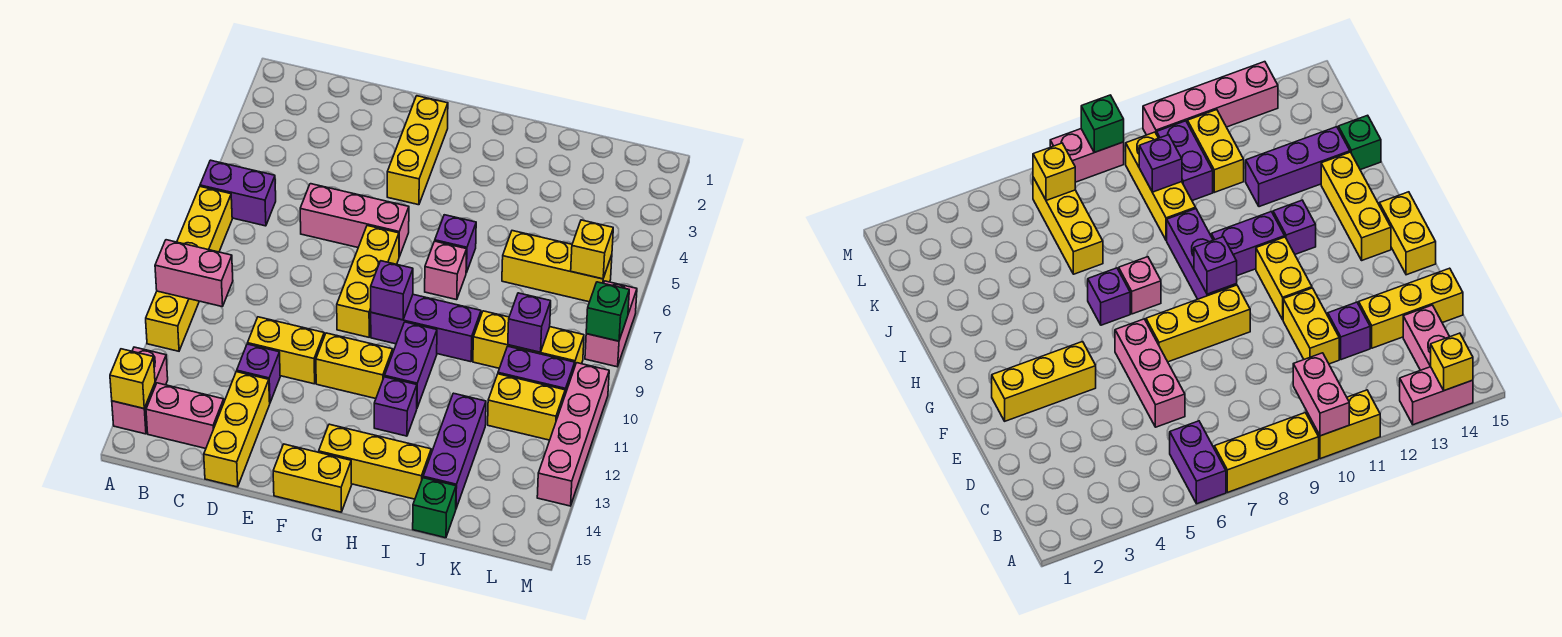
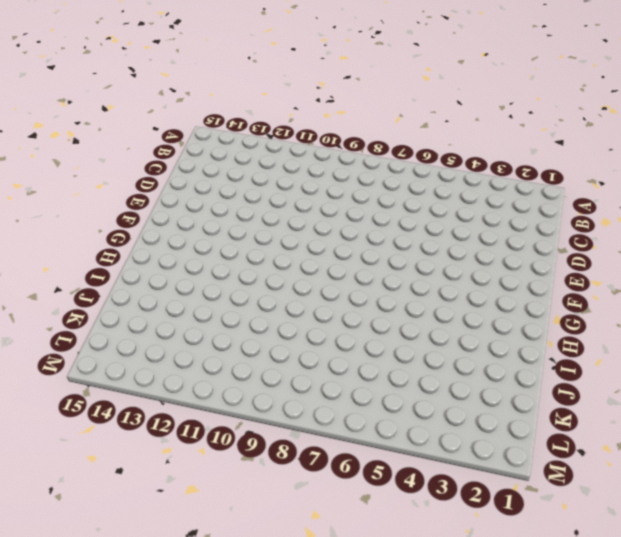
none -> purple brick A6:B6 level 1
none -> yellow brick A7:A9 level 1
none -> yellow brick A10:A11 level 1
none -> pink brick A13:A14 level 1

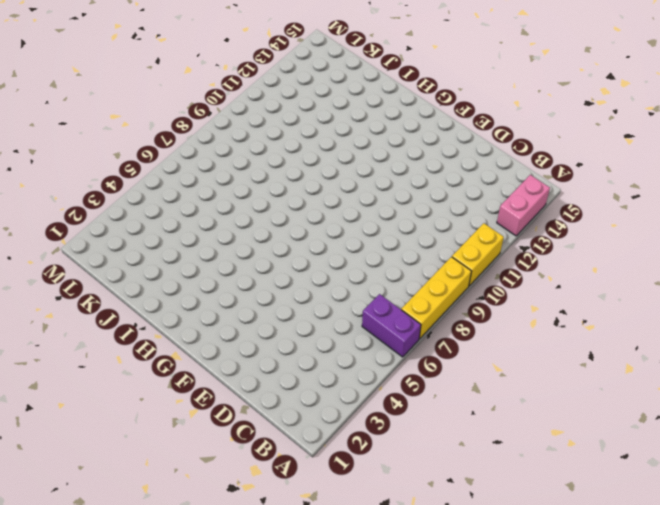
none -> pink brick B14:C14 level 1
none -> pink brick D6:F6 level 1
none -> yellow brick D11:E11 level 1
none -> purple brick D12 level 1

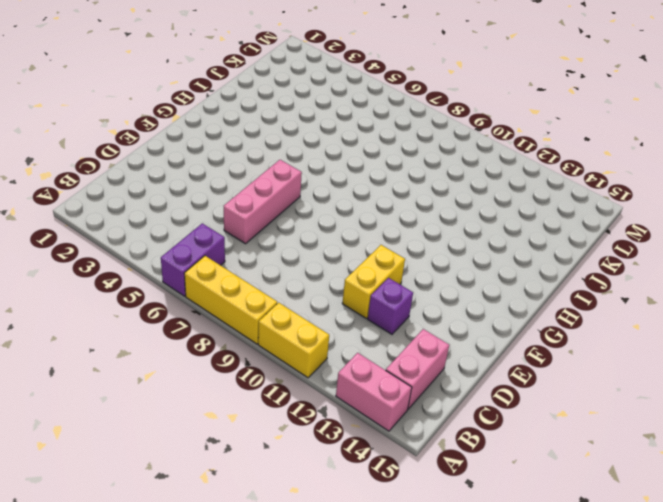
none -> yellow brick D13:D15 level 1
none -> yellow brick F2:F4 level 1
none -> yellow brick F7:F9 level 1
none -> yellow brick F11:G11 level 1

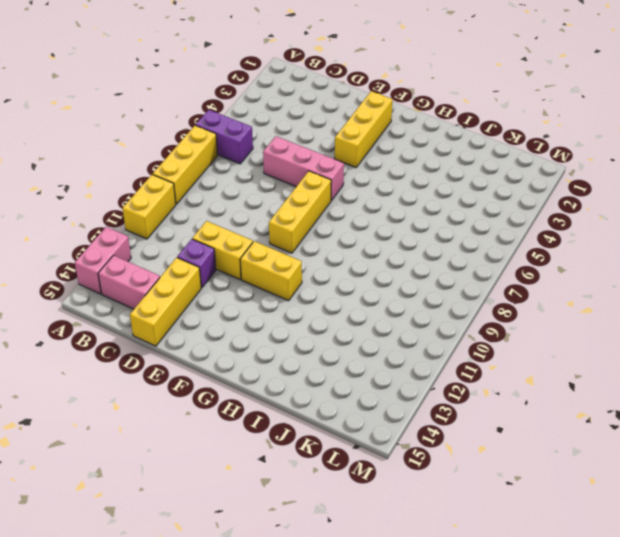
none -> yellow brick F15:G15 level 1
none -> purple brick G9:I9 level 1
none -> yellow brick G14:I14 level 1
none -> purple brick H6 level 1

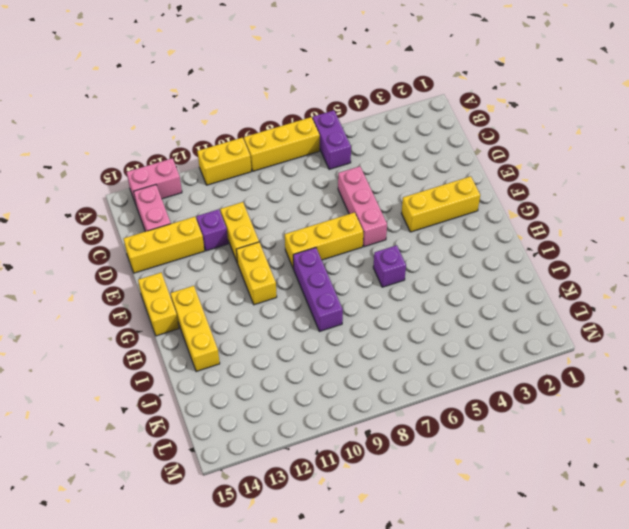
none -> pink brick H7 level 1
none -> purple brick H10:H11 level 1
none -> purple brick H12 level 1
none -> yellow brick J6:L6 level 1

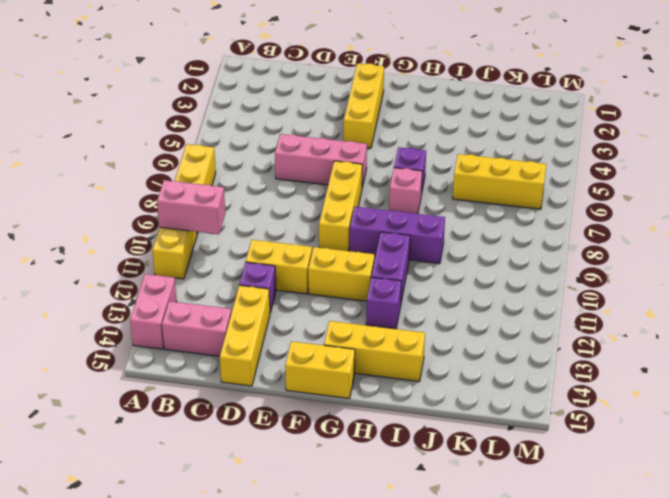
none -> purple brick A6:B6 level 1
none -> yellow brick J9:L9 level 1
none -> purple brick J12:J14 level 1
none -> green brick J15 level 1

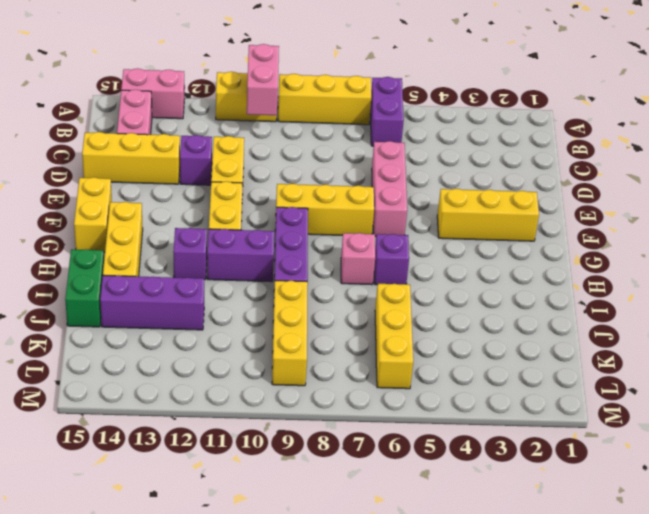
green brick I15:J15 level 1 -> green brick J15 level 1
none -> purple brick K10:L10 level 1
none -> yellow brick K11:L11 level 1
none -> pink brick M7:M8 level 1
none -> pink brick M10:M13 level 1

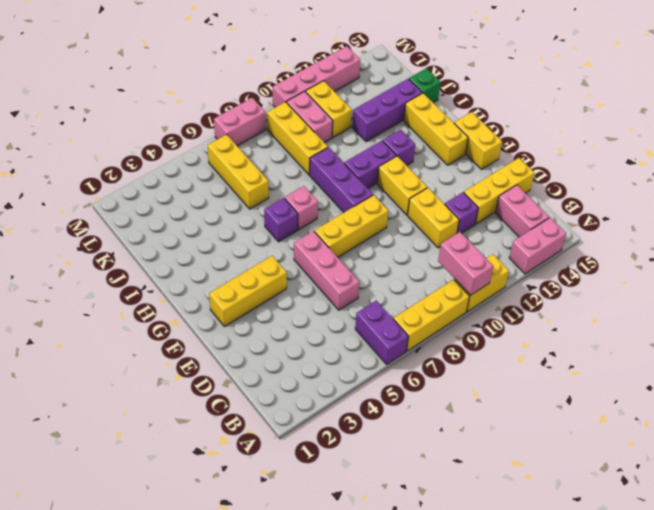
pink brick K10:L10 level 1 -> purple brick K10:L10 level 1
none -> yellow brick A14 level 2
none -> purple brick G9 level 2
none -> purple brick K9 level 2
none -> yellow brick L6 level 2

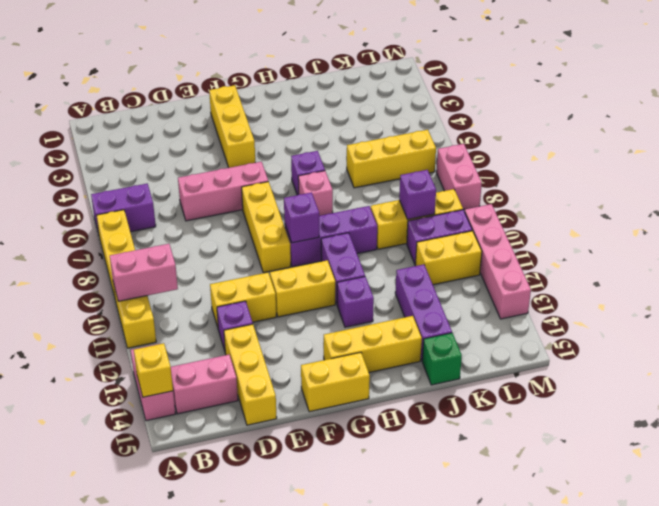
none -> yellow brick L6 level 2
none -> green brick M8 level 2

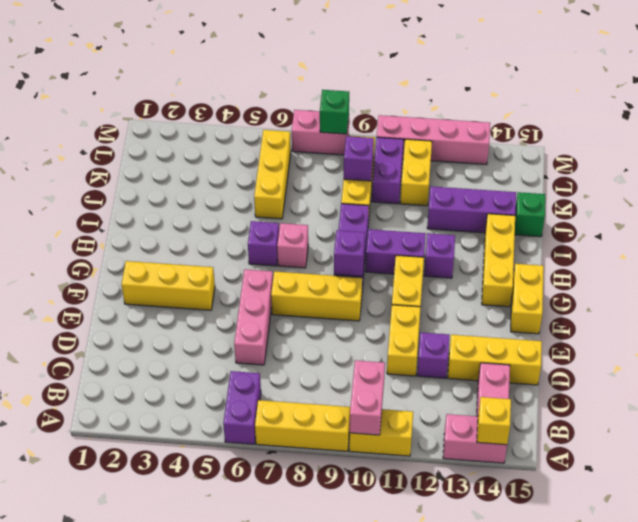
none -> yellow brick L6 level 2

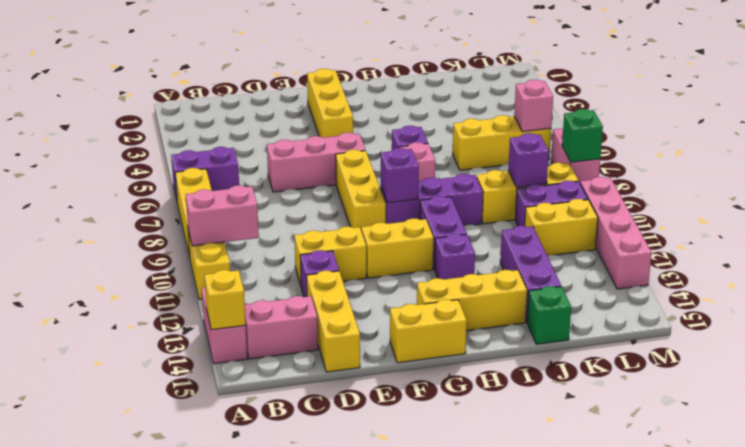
pink brick L6 level 2 -> yellow brick L6 level 2

